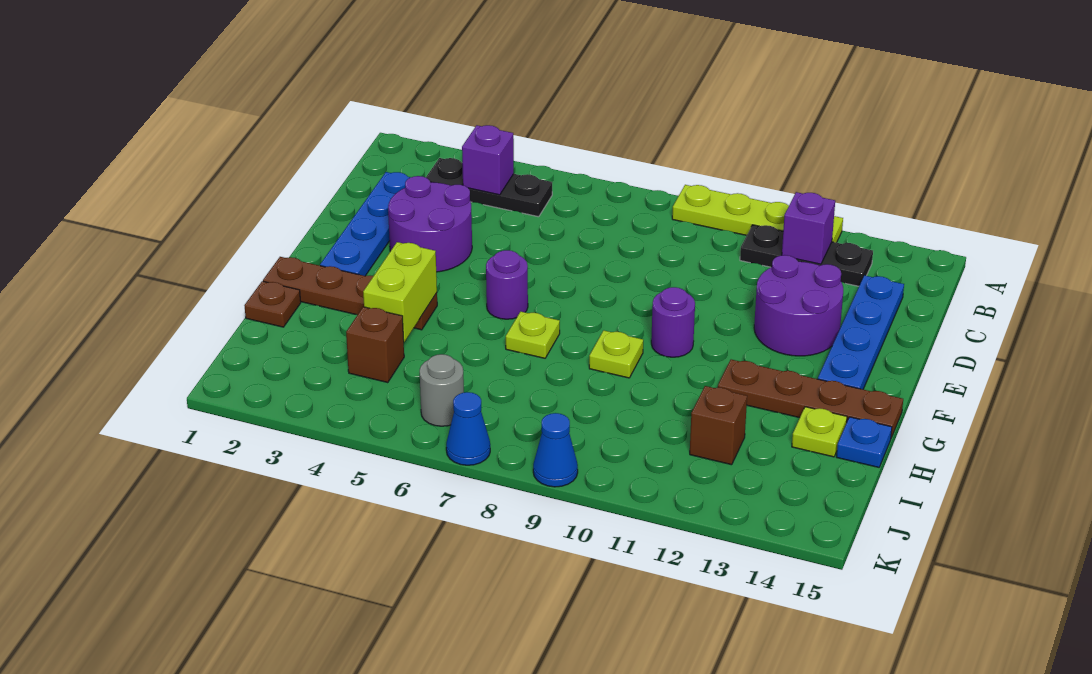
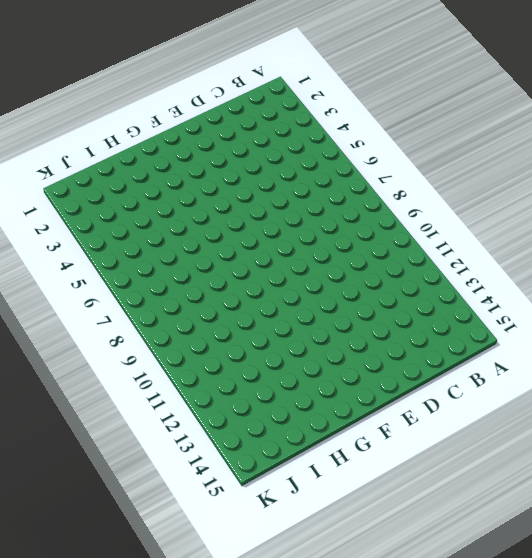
none -> lime plate A9:A12 level 1
none -> black plate B3:B5 level 1
none -> black plate B11:B13 level 1

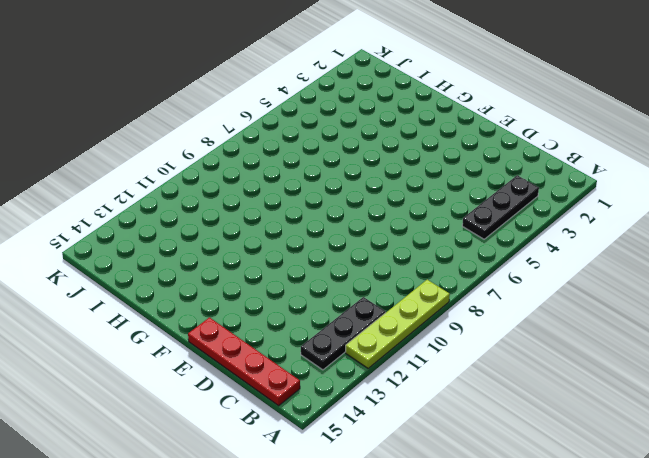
red plate B15:E15 level 1 -> none
none -> blue plate C2:F2 level 1
none -> blue plate C14:F14 level 1
none -> purple round brick D3:E4 level 1

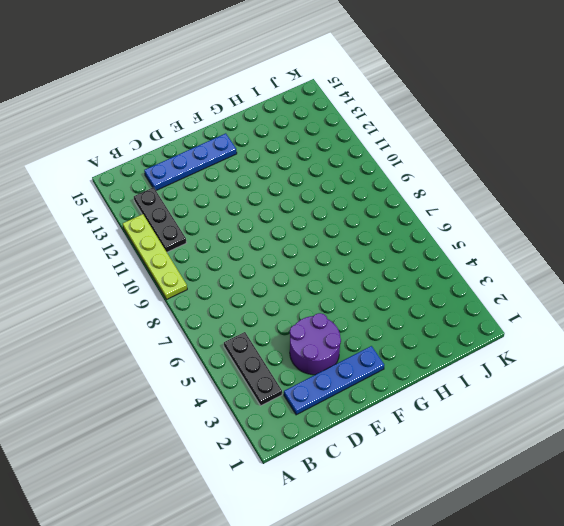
none -> purple round brick D12:E13 level 1
none -> purple round brick F6 level 1
none -> purple round brick F10 level 1

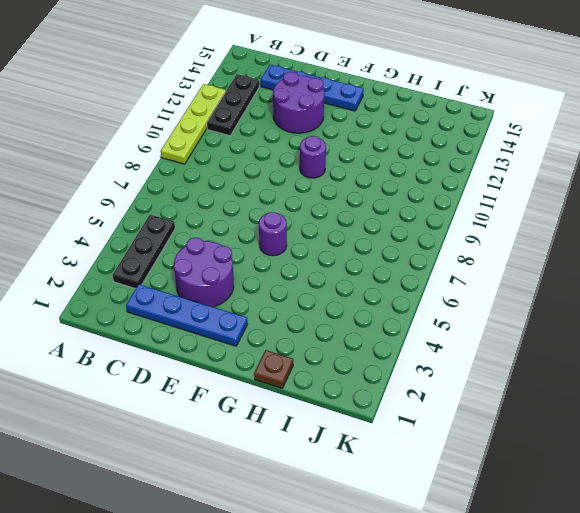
none -> brown plate G1:G4 level 1
none -> lime plate G7 level 1
none -> lime plate G9 level 1

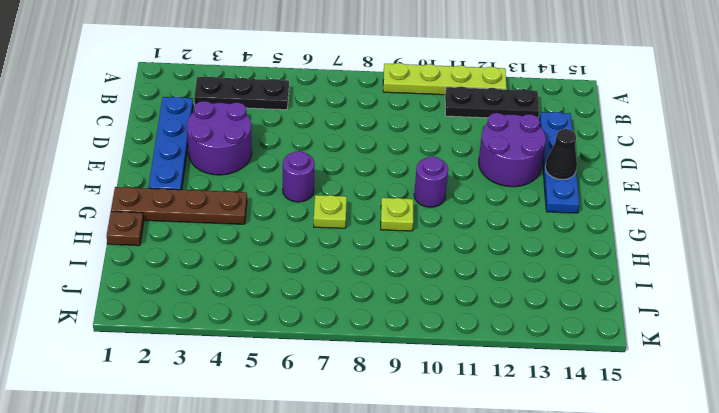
black cone E14 level 2 -> none
none -> brown plate G12:G15 level 1
none -> lime plate H14 level 1
none -> blue plate H15 level 1

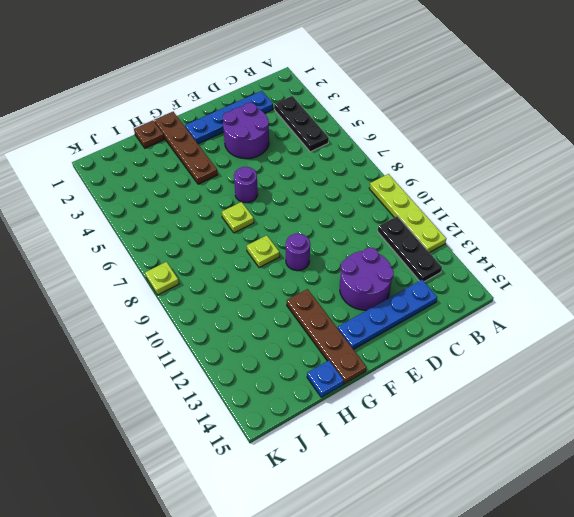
lime plate K8 level 1 -> lime plate H14 level 1
none -> brown brick I4 level 1
none -> brown brick I12 level 1
none -> grey round brick J6 level 1

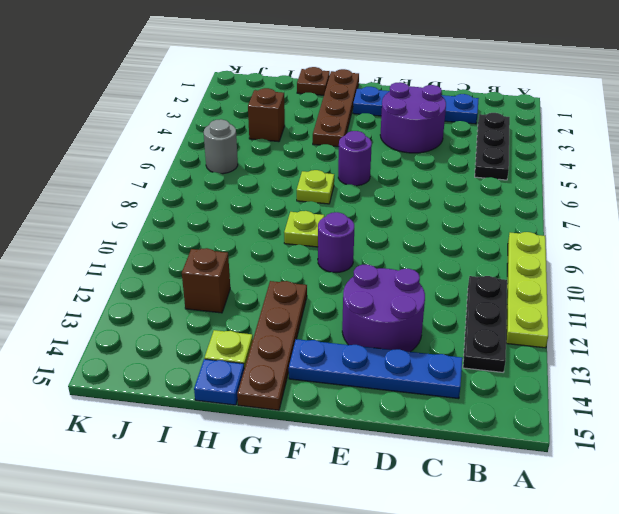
none -> blue cone K7 level 1
none -> blue cone K9 level 1
none -> purple brick B4 level 2

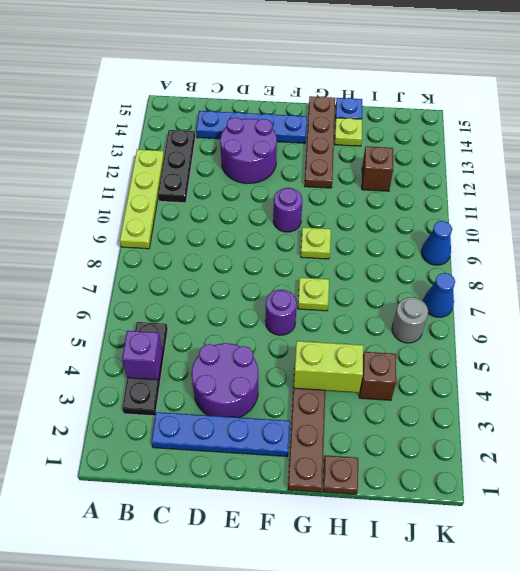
none -> purple brick B12 level 2

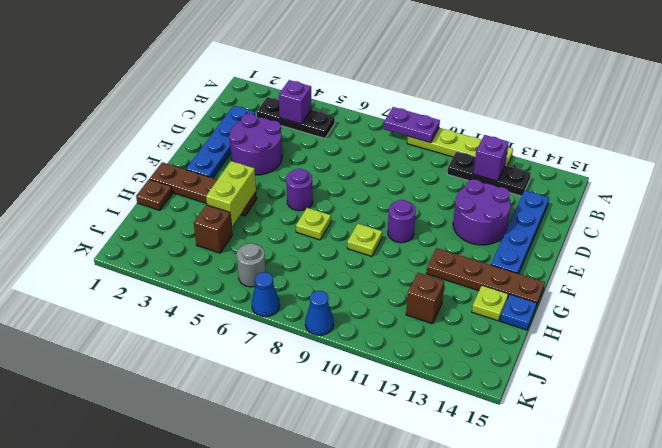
purple plate A8:A9 level 2 -> none

